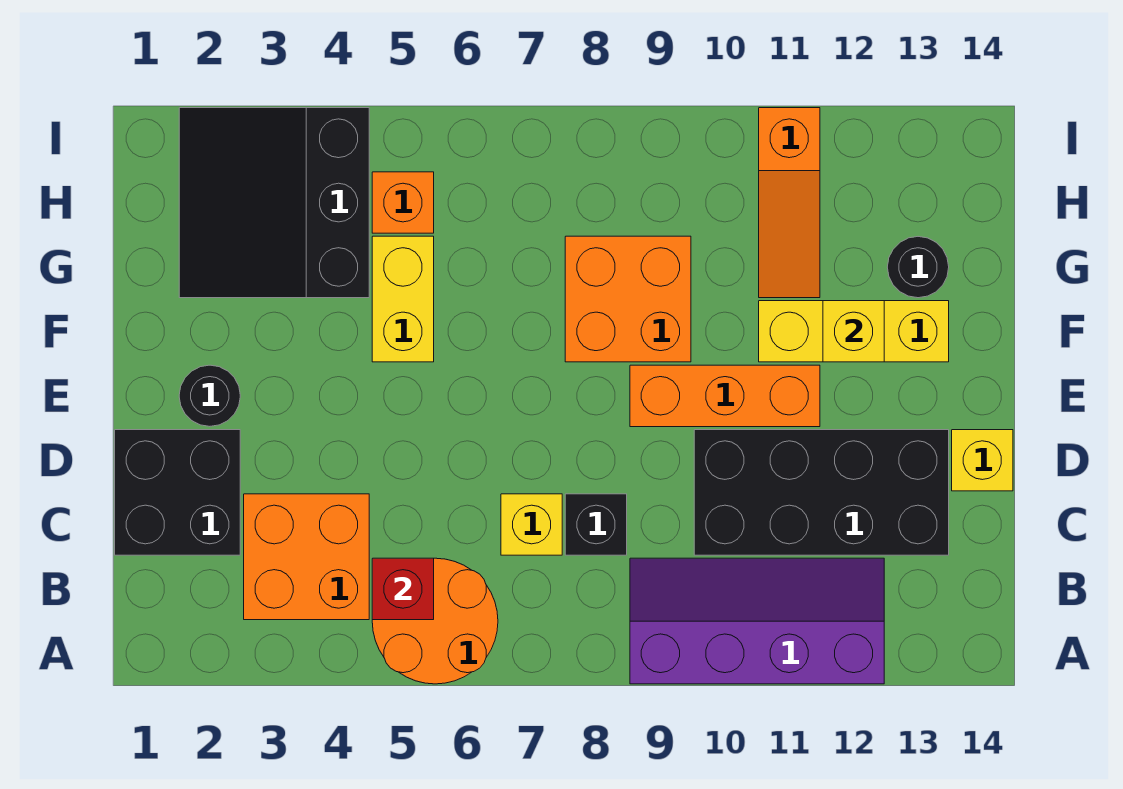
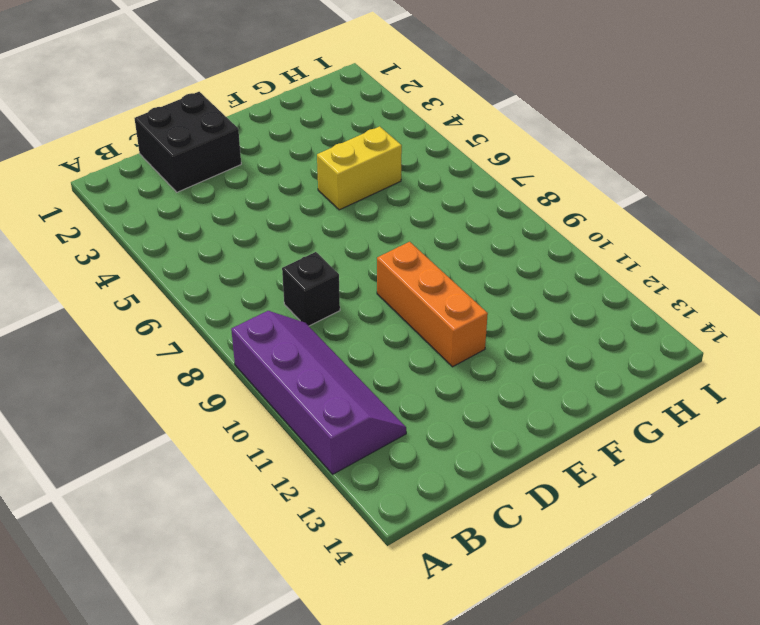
none -> orange round brick A5:B6 level 1
none -> orange brick B3:C4 level 1
none -> yellow brick C7 level 1

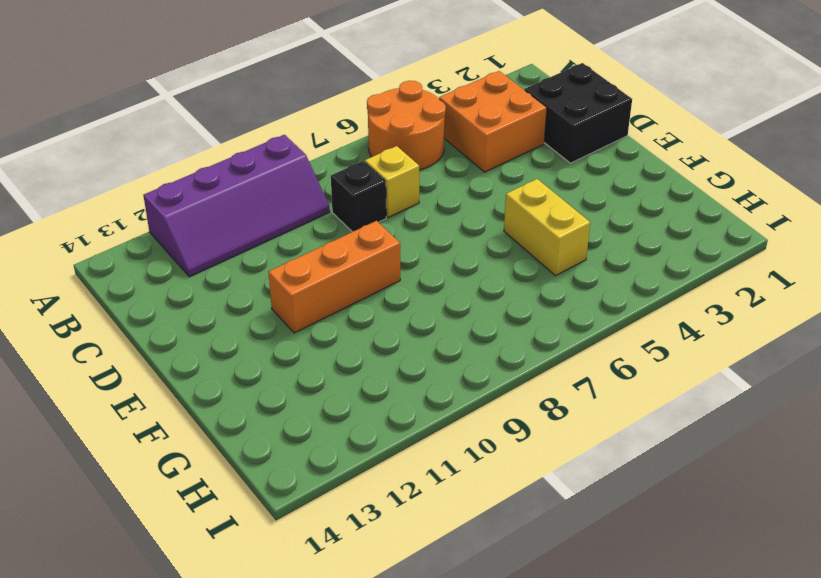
none -> black brick C10:D13 level 1
none -> yellow brick D14 level 1
none -> black round brick E2 level 1

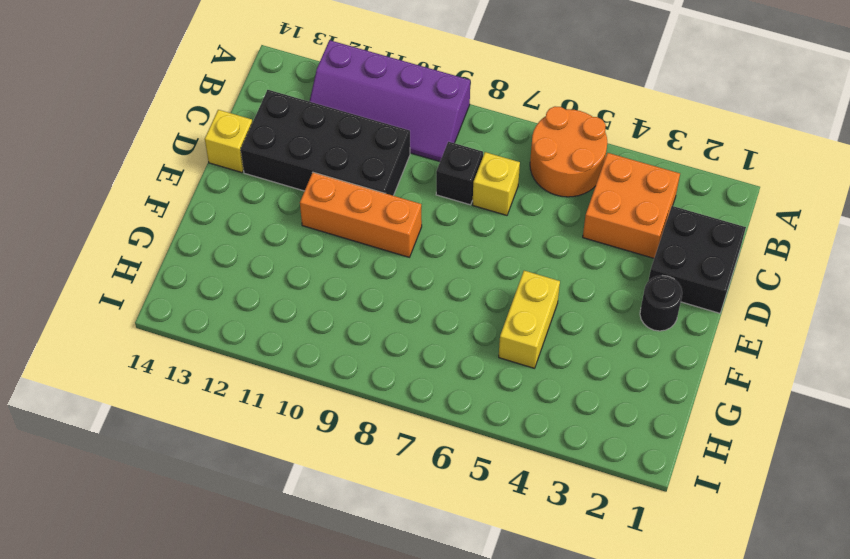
none -> orange brick F8:G9 level 1
none -> yellow brick F11:F13 level 1
none -> black slope G2:I4 level 1 top 4

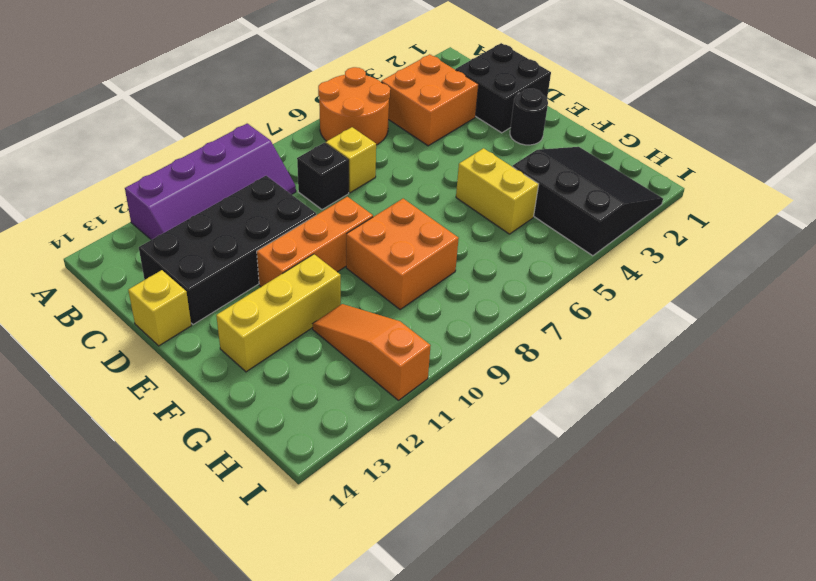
none -> black round brick G13 level 1
none -> orange brick H5 level 1
none -> red brick B5 level 2

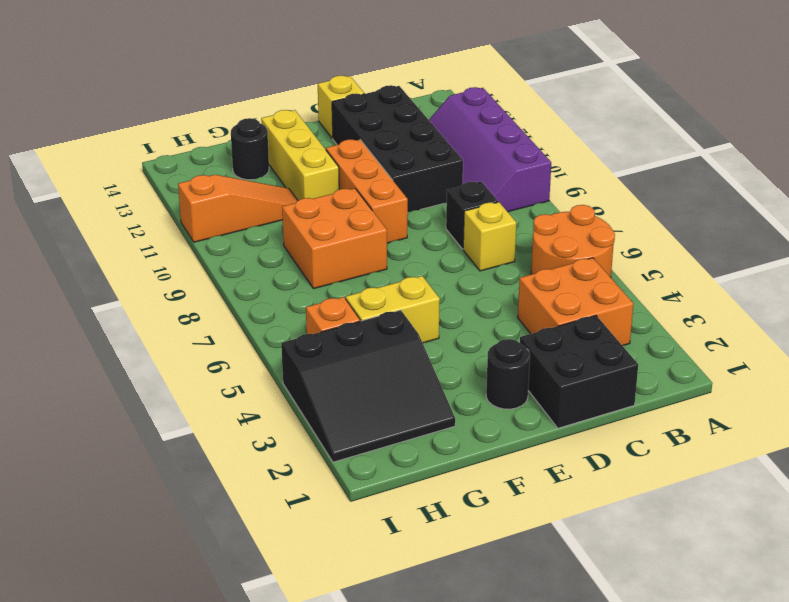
none -> red brick B5 level 2
none -> yellow brick F12 level 2

